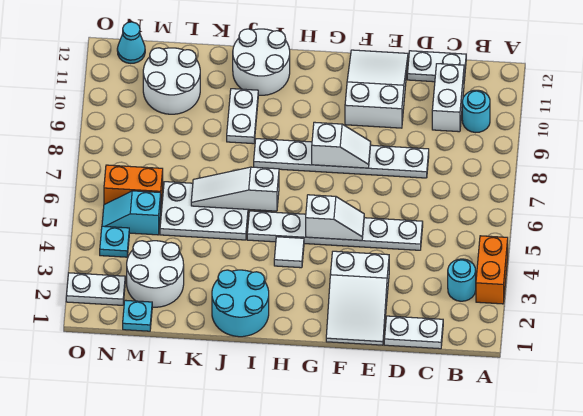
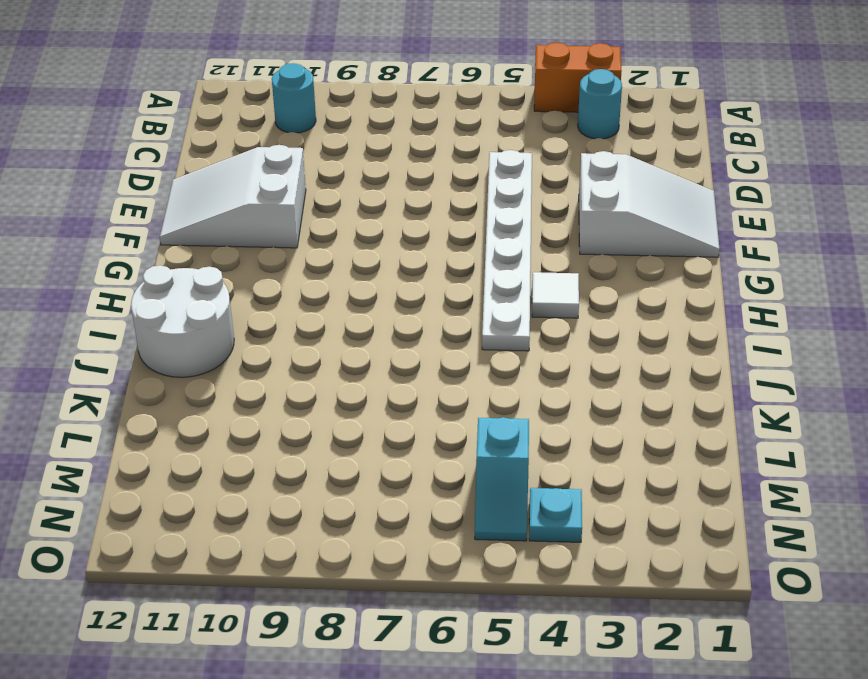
none -> white plate C1:D1 level 1
none -> white brick C10:C11 level 1
none -> white plate C12:D12 level 1

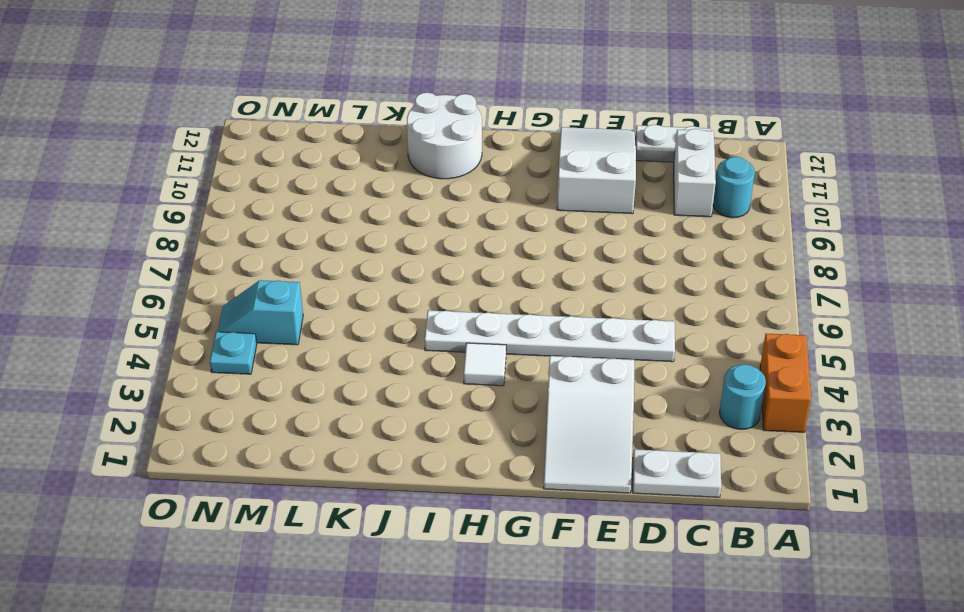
none -> white plate D8:I8 level 1
none -> cyan round brick I1:J2 level 1
none -> white plate J5:L6 level 1

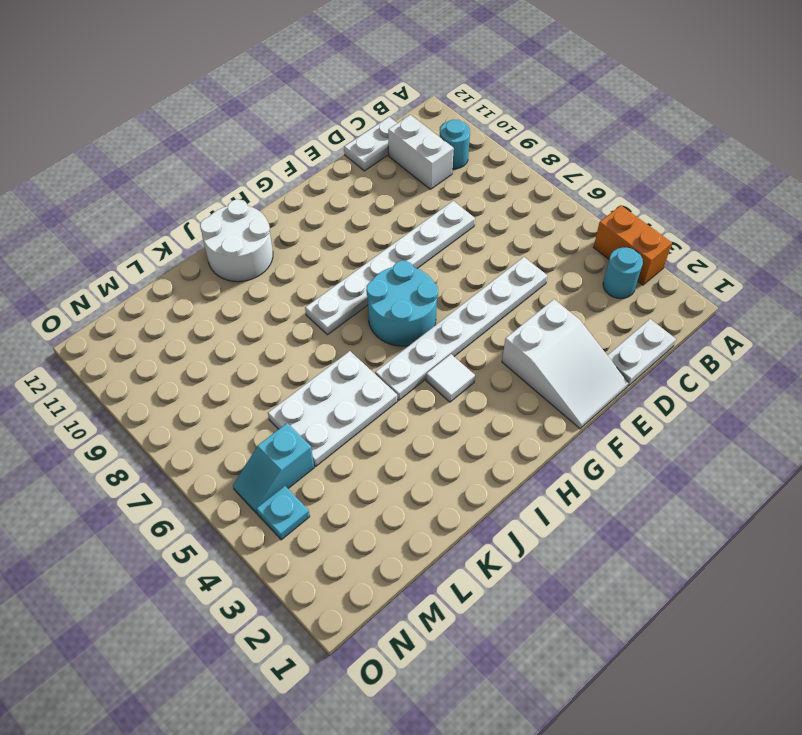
cyan round brick G6:H7 level 1 -> cyan round brick I1:J2 level 1
none -> white slope E10:F12 level 1 top 10
none -> white plate J9:J10 level 1
none -> white round brick L2:M3 level 1

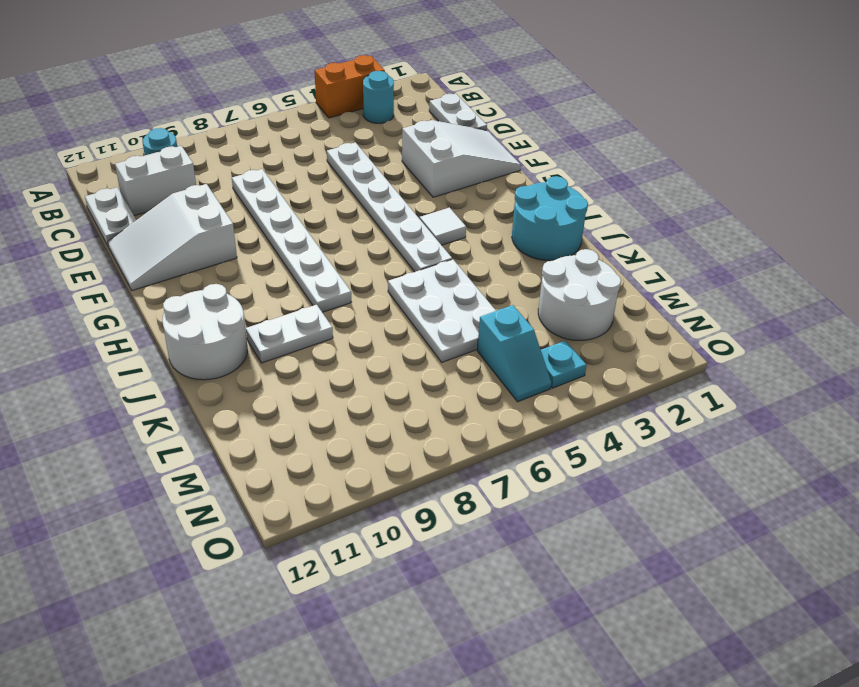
none -> white round brick L10:M11 level 1
none -> cyan plate M1 level 1
none -> orange brick M6:N6 level 1

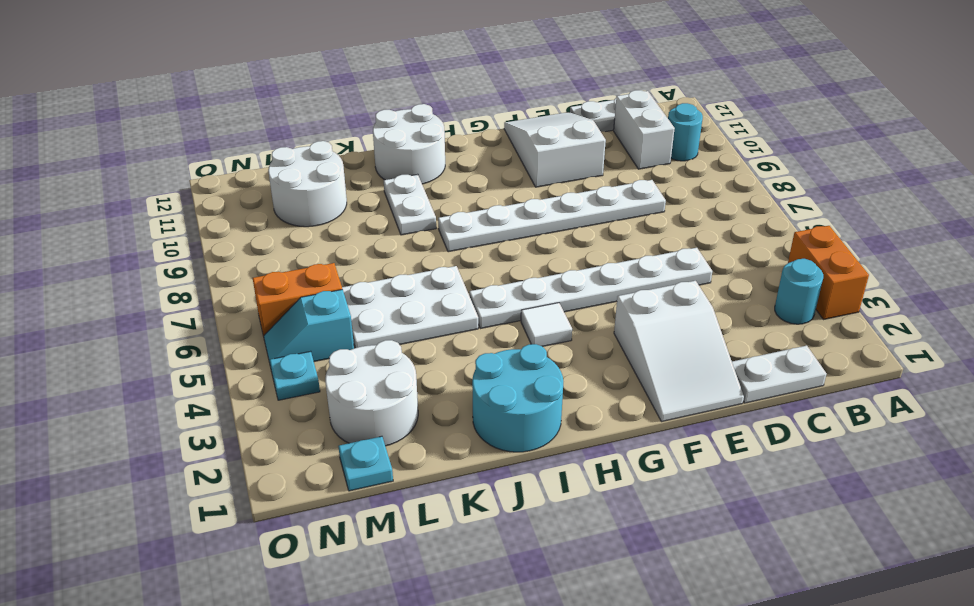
none -> white plate N2:O2 level 1
none -> cyan cone N12 level 1
none -> white slope F5:G5 level 2 top G

